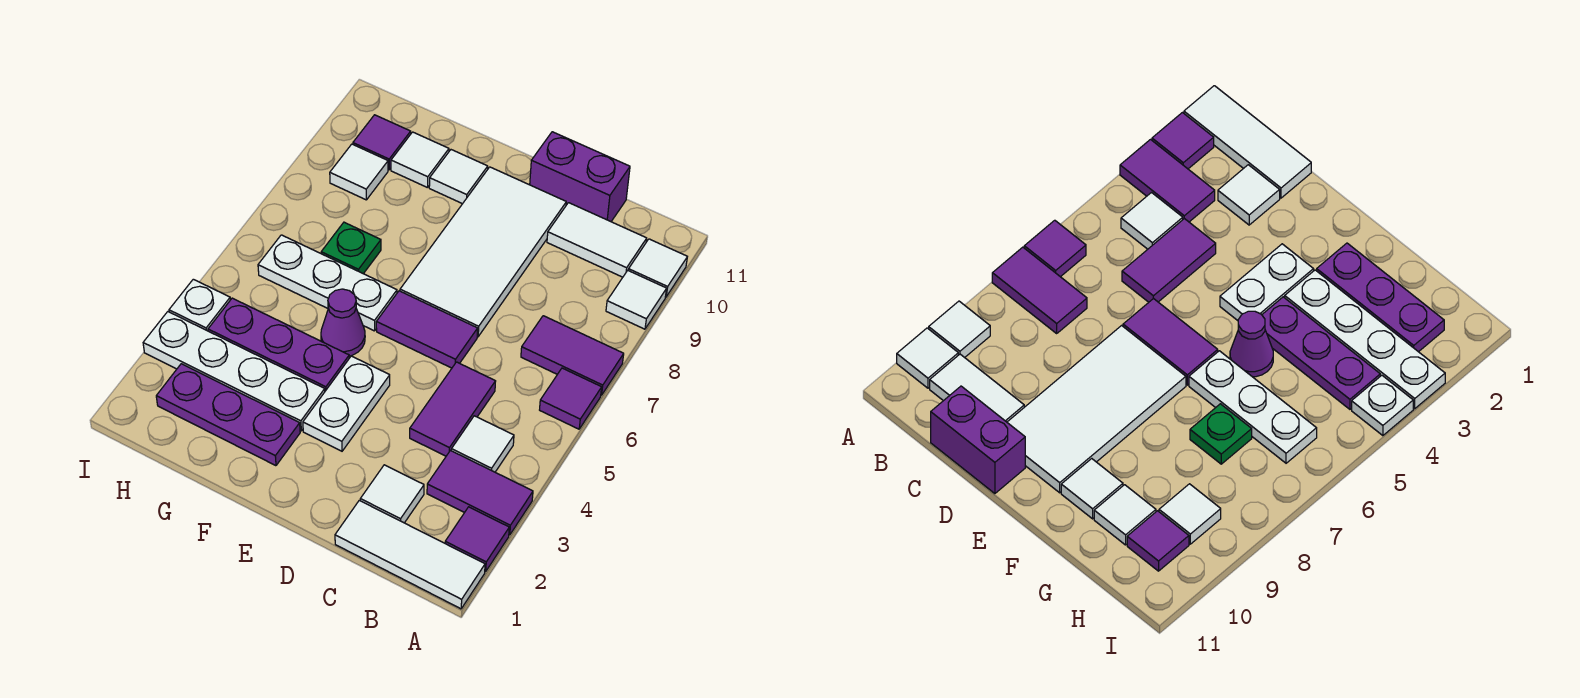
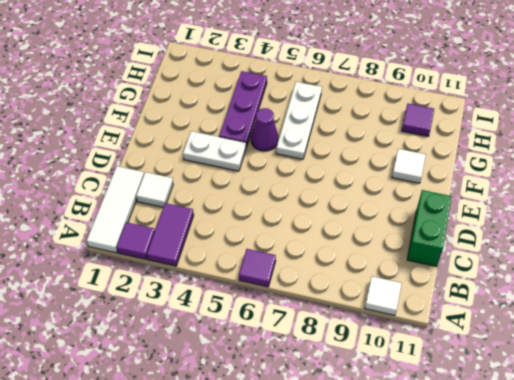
green brick C11:D11 level 1 -> purple brick C11:D11 level 1
none -> purple tile A7:B7 level 1
none -> white tile A9 level 1
none -> white tile B4 level 1

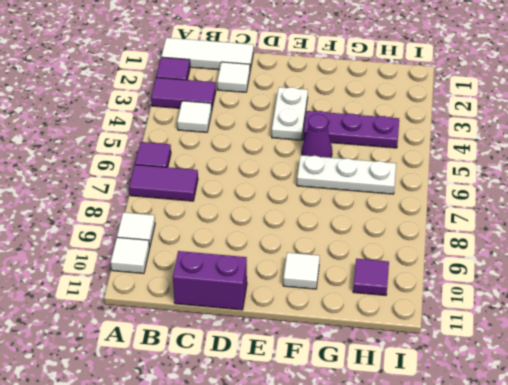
none -> white tile B10:C10 level 1
none -> purple tile C4:C5 level 1
none -> purple tile D6:E6 level 1

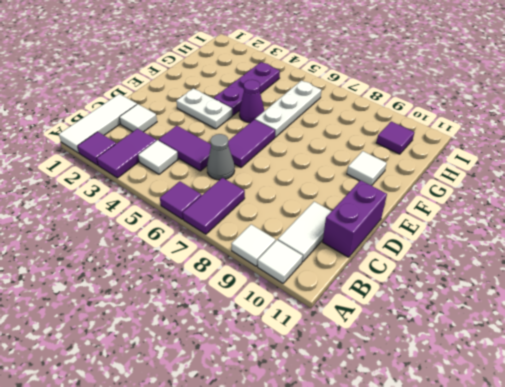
grey cone C6 level 1 -> none
none -> white tile D7:E10 level 1
none -> purple plate F2:H2 level 1
none -> white plate F3:I3 level 1

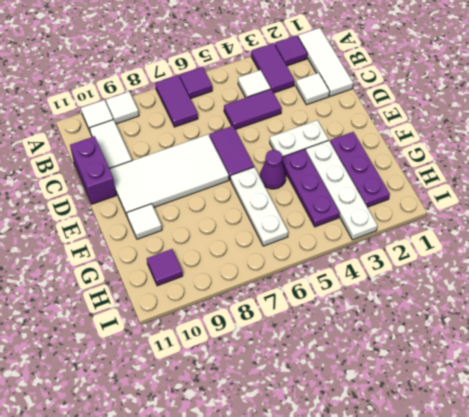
none -> green plate G7 level 1
none -> white tile G10 level 1
none -> white tile H9 level 1

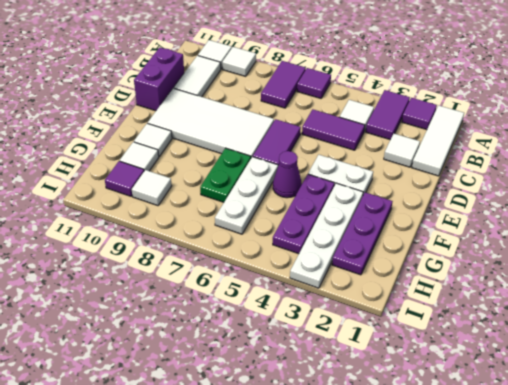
green plate F7:G7 level 1 -> green plate G7 level 1
none -> white plate I4 level 1

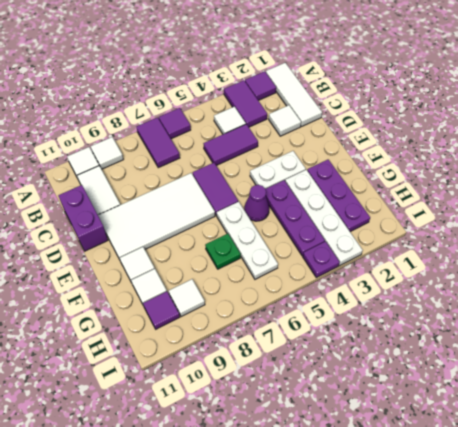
purple plate I4 level 1 -> white plate I4 level 1

